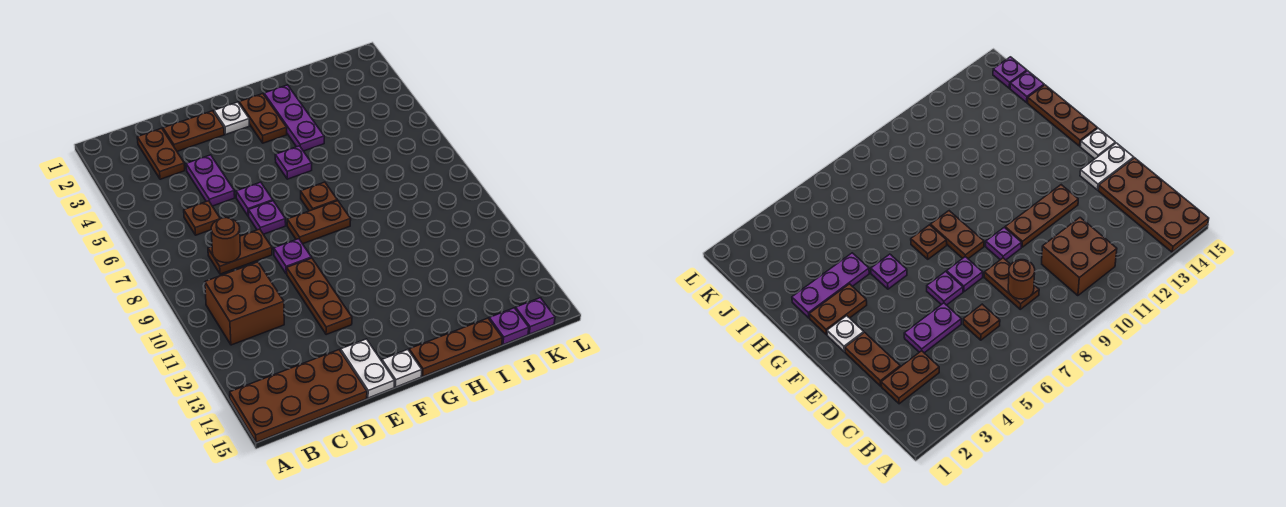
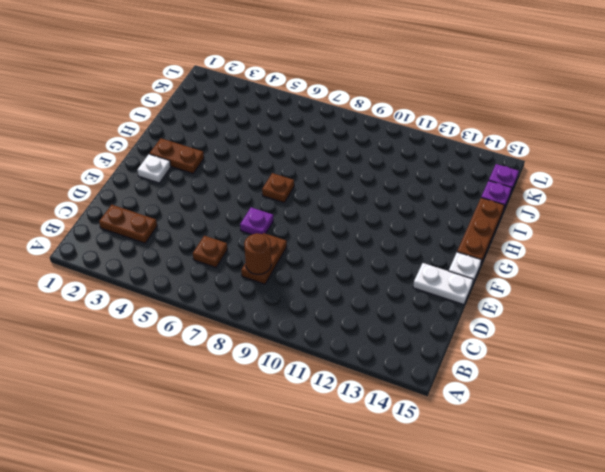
none -> brown plate A14:D15 level 1
none -> brown brick B10:C11 level 1
none -> brown plate D2:E2 level 1

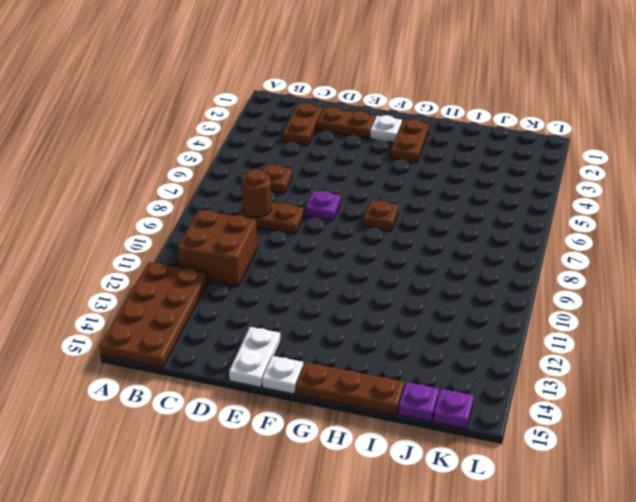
brown plate A12:B15 level 1 -> brown plate A14:D15 level 1
none -> purple plate D4:D5 level 1
none -> purple plate E6 level 1
none -> purple plate E9 level 1

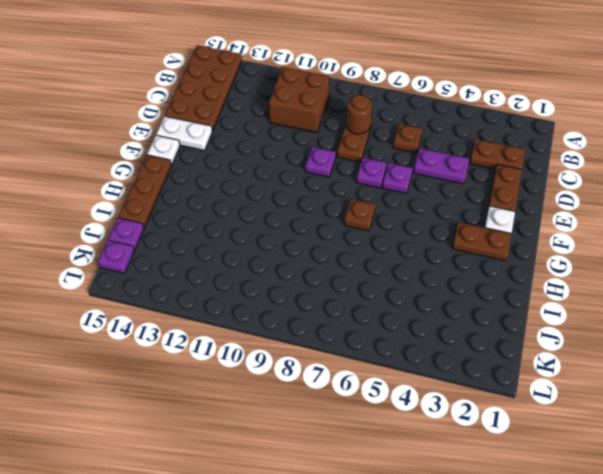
none -> brown plate E10:E12 level 1
none -> brown plate F8:G8 level 1
none -> purple plate G5 level 1

